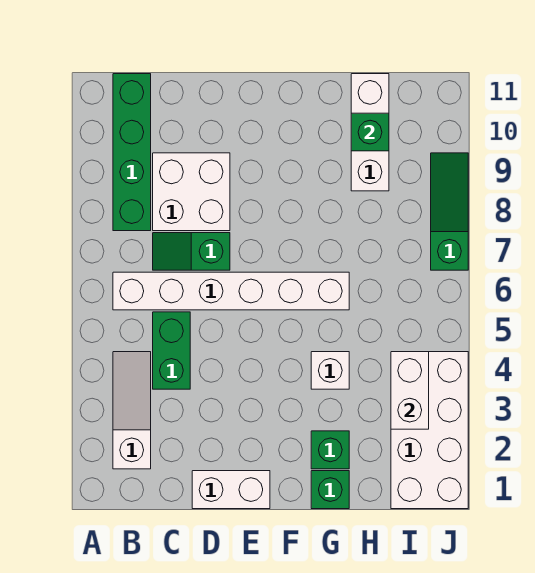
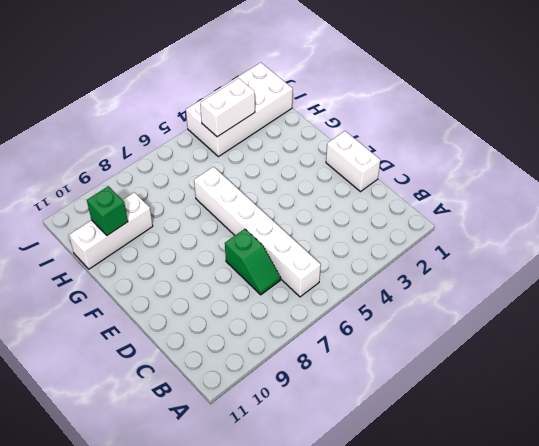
none -> white slope B2:B4 level 1 top 2
none -> green brick B8:B11 level 1
none -> green brick C4:C5 level 1

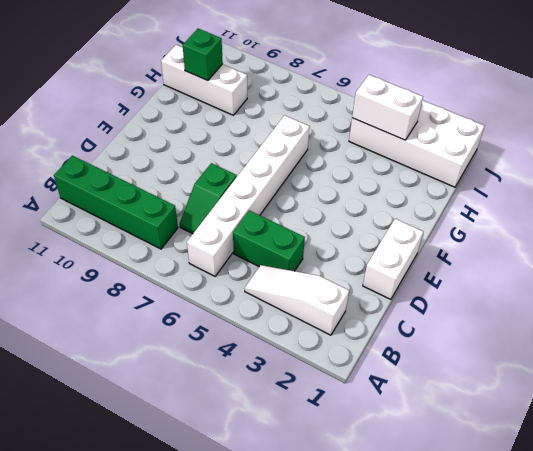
none -> white brick C8:D9 level 1
none -> green brick G1 level 1
none -> green brick G2 level 1

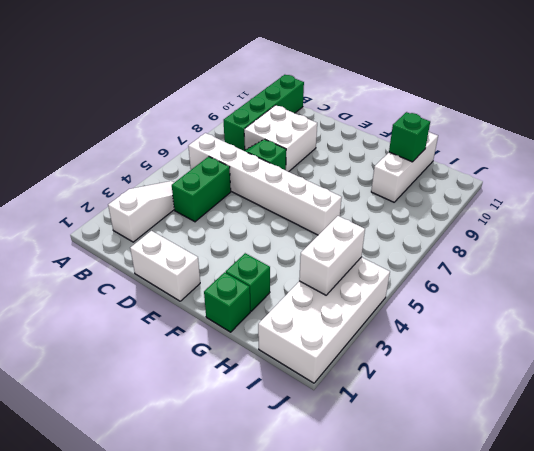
none -> white brick G4 level 1
none -> green slope J7:J9 level 1 top 7

